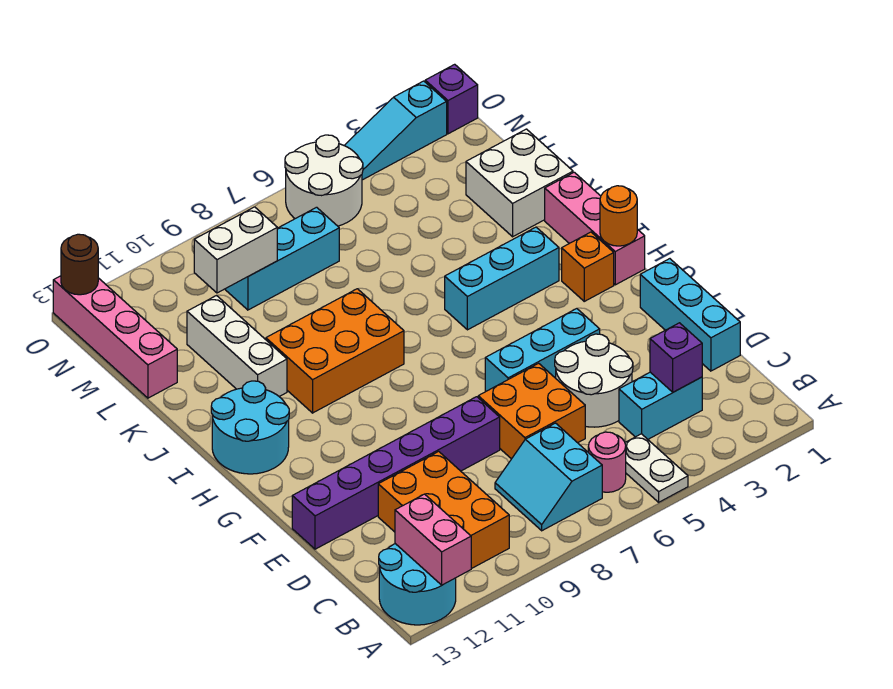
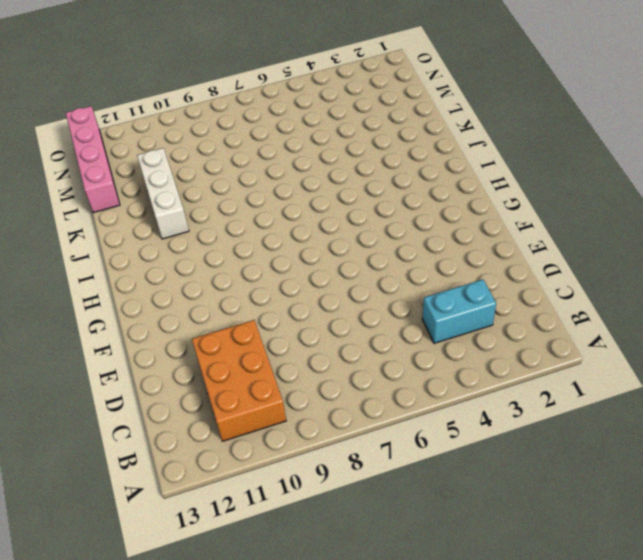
none -> white plate A5:B5 level 1
none -> cyan round brick A12:B13 level 1
none -> pink round brick B6 level 1

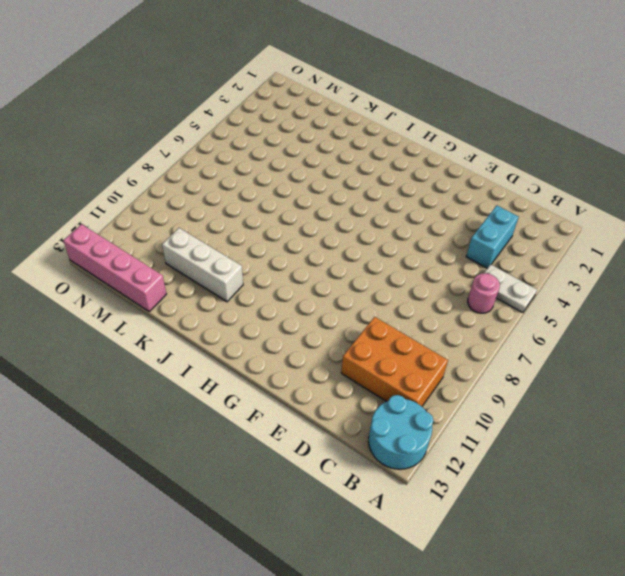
none -> cyan slope B7:C8 level 1 top 7
none -> cyan brick D1:F1 level 1
none -> white round brick D4:E5 level 1

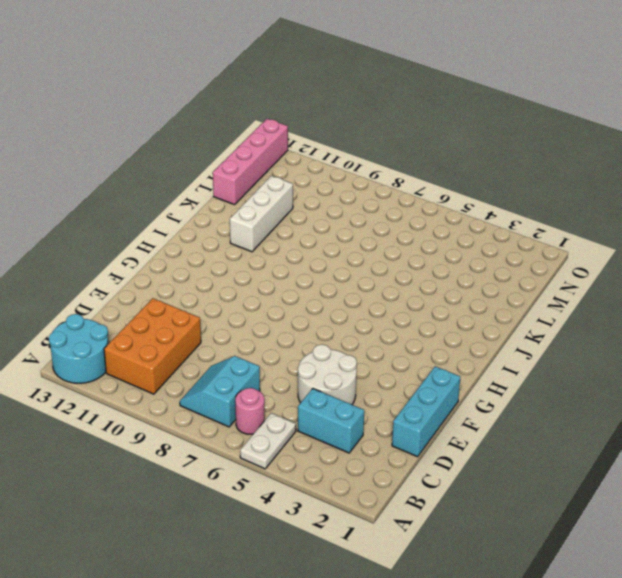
none -> orange brick D6:E7 level 1
none -> purple brick E8:E13 level 1
none -> cyan brick F4:F6 level 1

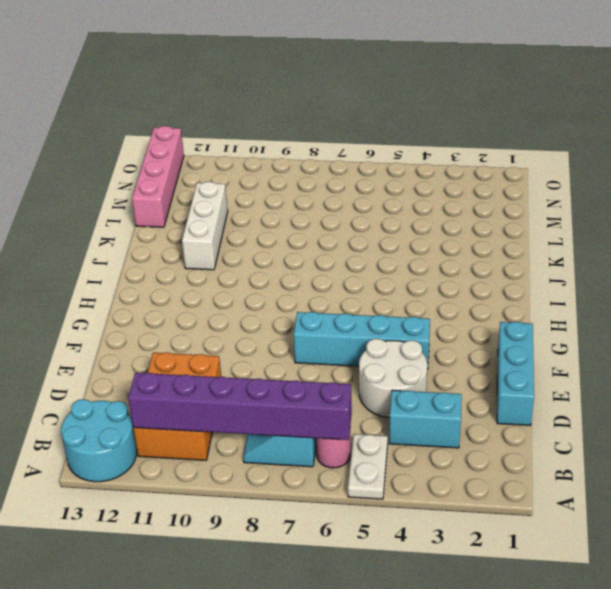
purple brick B6:B11 level 2 -> purple brick E8:E13 level 1
cyan brick F4:F7 level 1 -> cyan brick F4:F6 level 1
none -> orange brick D6:E7 level 1
none -> pink brick H1:J1 level 1
none -> orange brick H2 level 1

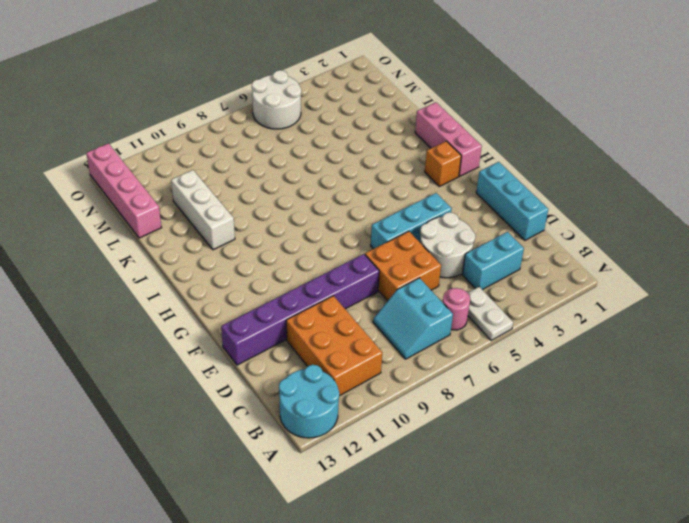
none -> cyan round brick H12:I13 level 1
none -> cyan brick I3:I5 level 1
none -> orange brick I8:J10 level 1

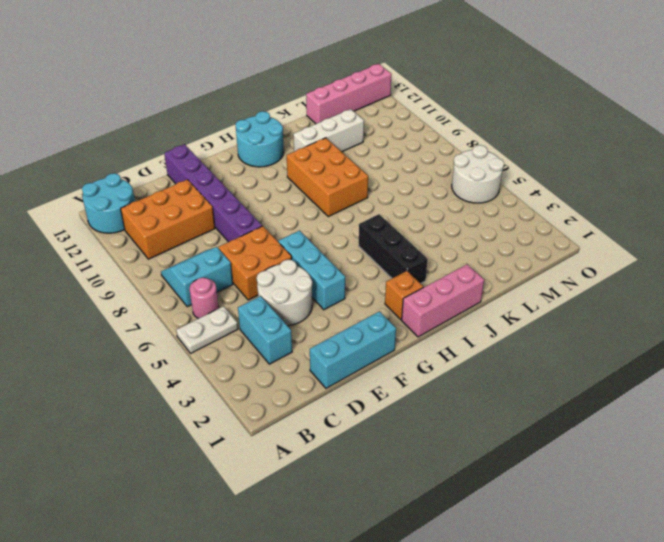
black brick I3:I5 level 1 -> cyan brick I3:I5 level 1
none -> white brick K1:L2 level 1
none -> cyan brick M7:M9 level 1
none -> purple brick O1 level 1

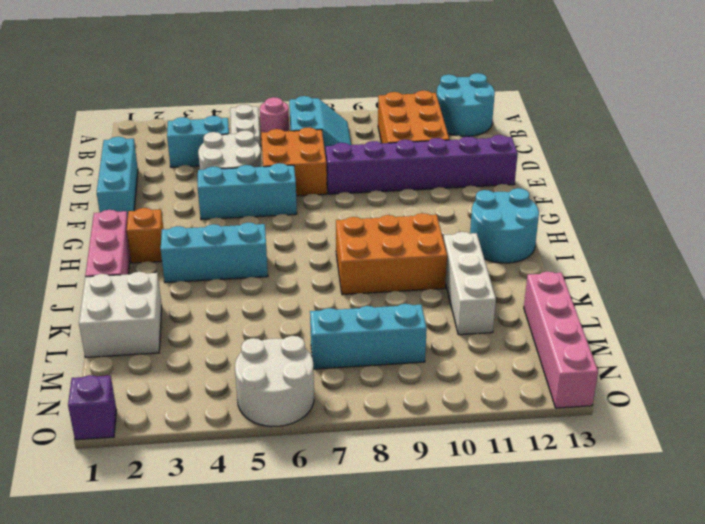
none -> cyan slope O2:O4 level 1 top 2
none -> pink brick A12:B12 level 2
none -> purple brick C3 level 2

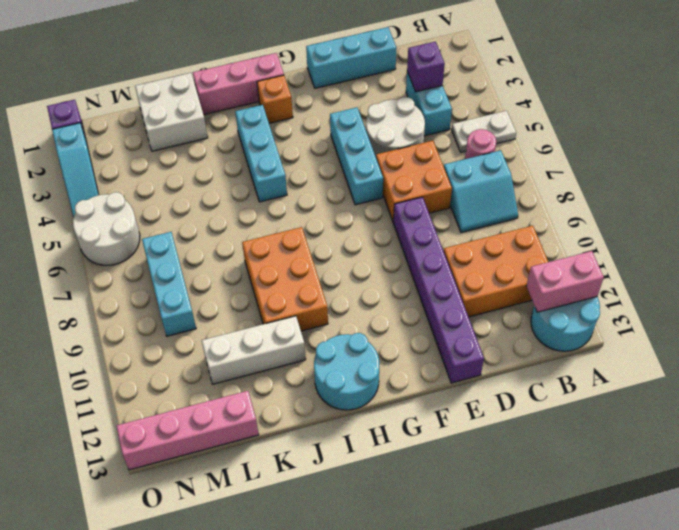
none -> orange round brick H1 level 2
none -> white brick M9:M10 level 2
none -> brown round brick O13 level 2

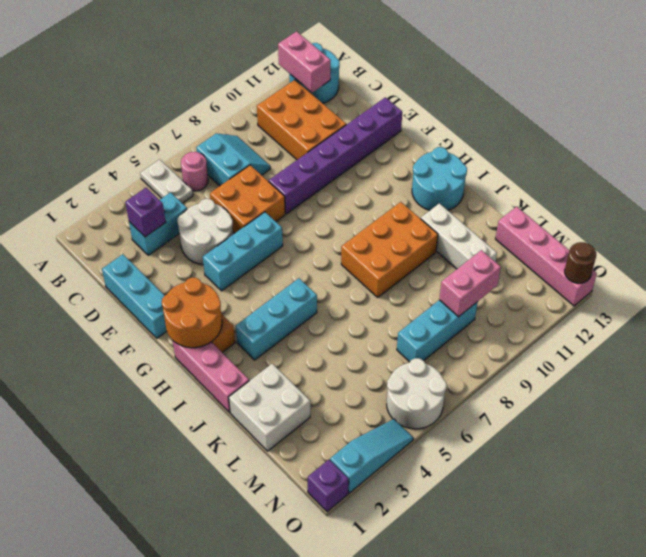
orange round brick G1:H2 level 2 -> orange round brick H1 level 2
pink brick M9:M10 level 2 -> white brick M9:M10 level 2

